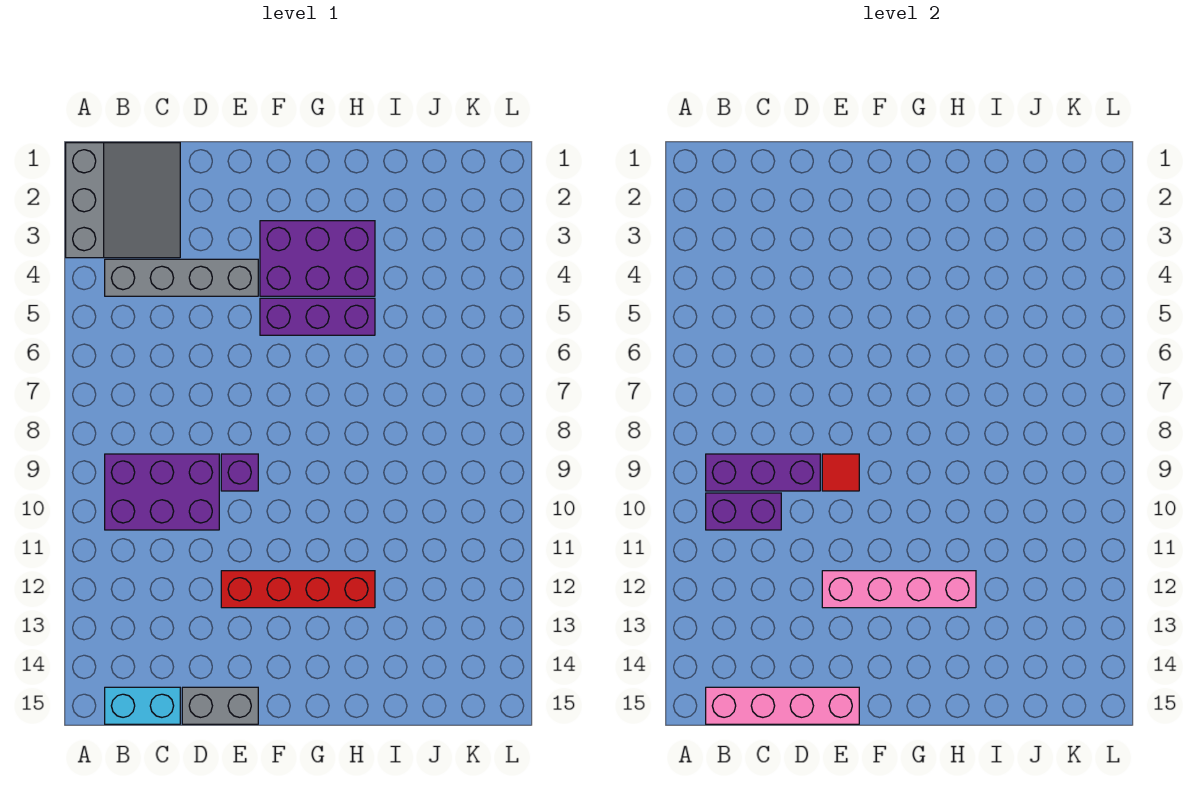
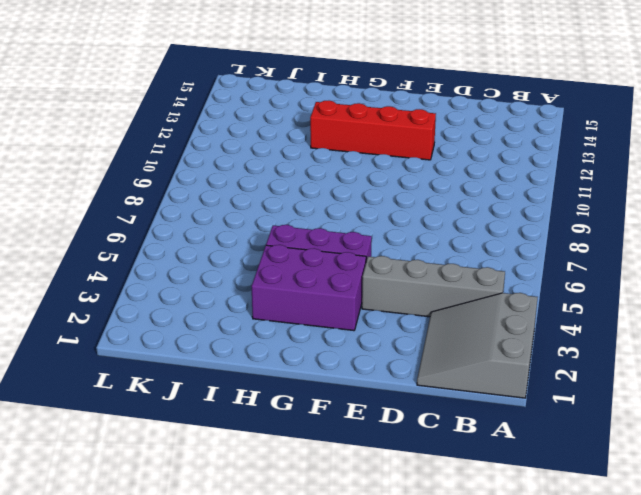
none -> purple brick B9:D10 level 1
none -> cyan brick B15:C15 level 1
none -> grey brick D15:E15 level 1

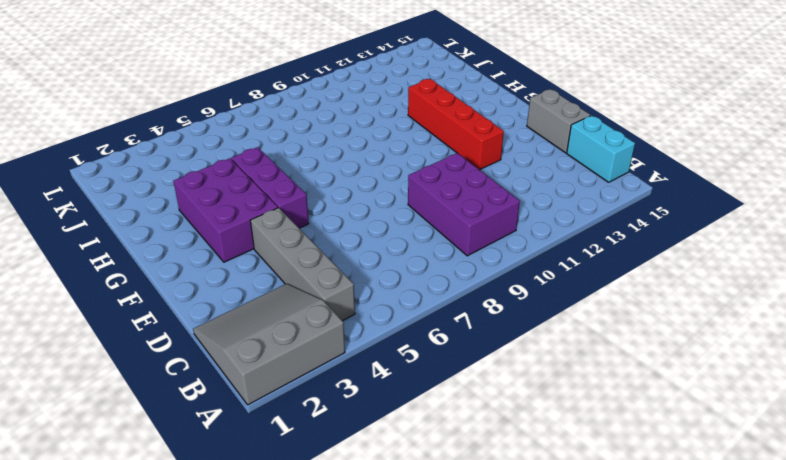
none -> purple brick E9 level 1
none -> purple brick B9:D9 level 2
none -> purple brick B10:C10 level 2

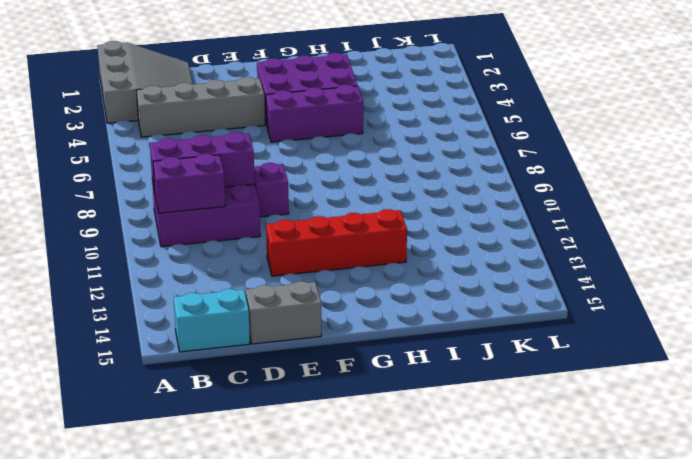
none -> pink brick B15:E15 level 2
none -> red tile E9 level 2
none -> pink brick E12:H12 level 2

